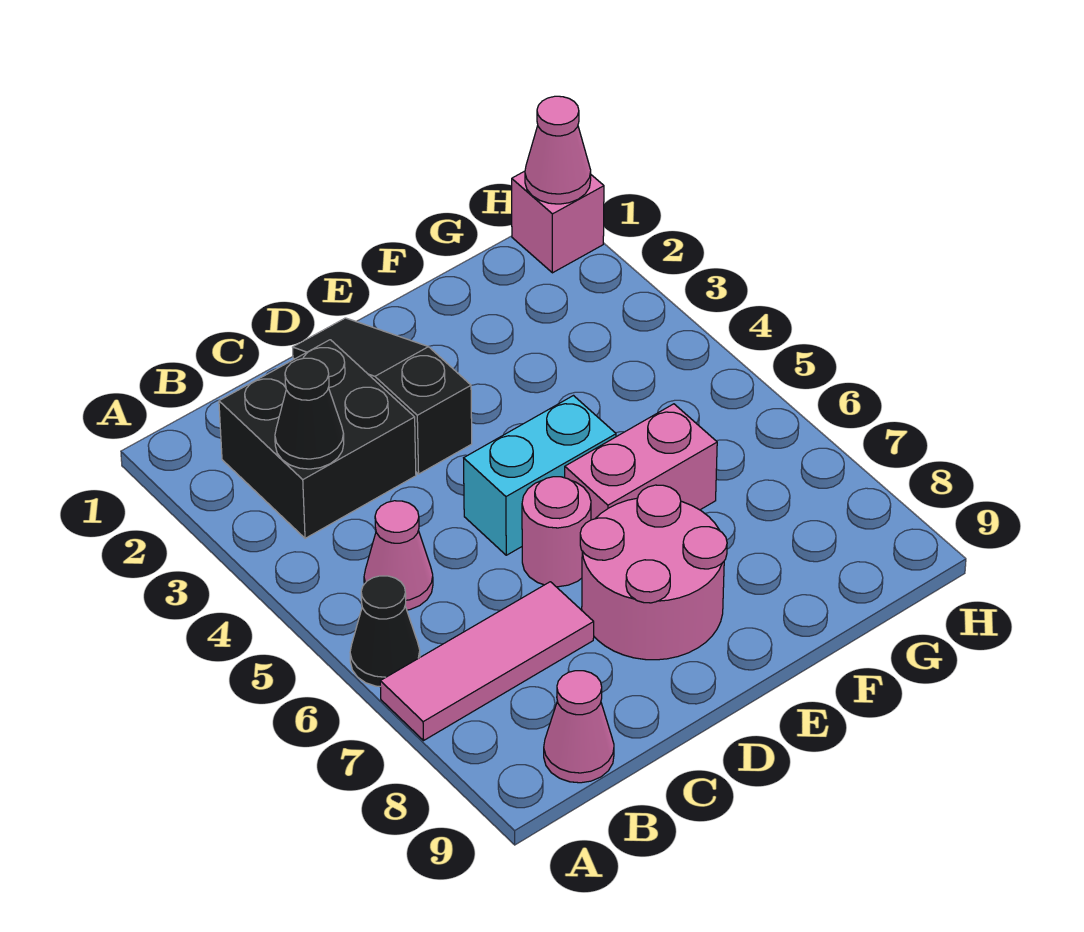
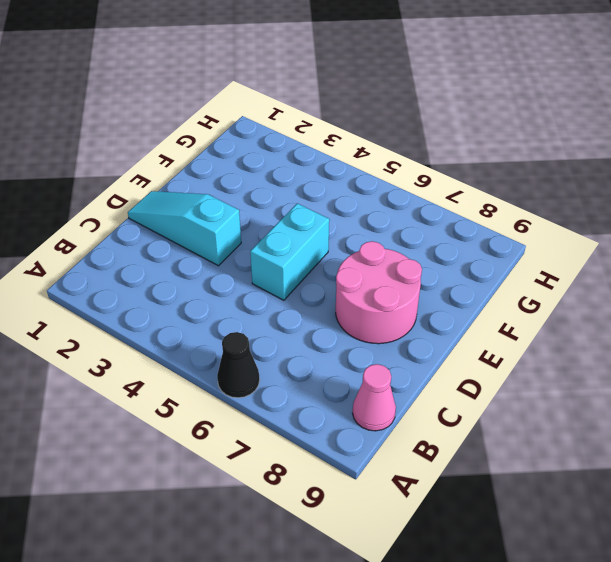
cyan slope D1:D3 level 1 top 3 -> black slope D1:D3 level 1 top 3
none -> pink tile A7:C7 level 1
none -> black brick B2:C3 level 1
none -> pink cone B5 level 1

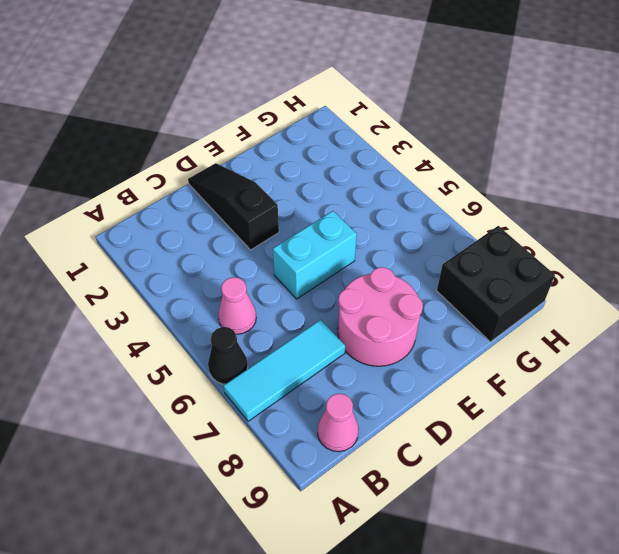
cyan tile A7:C7 level 1 -> pink tile A7:C7 level 1
black brick G8:H9 level 1 -> black brick B2:C3 level 1
none -> pink round brick D6 level 1
none -> pink brick E6:F6 level 1
none -> pink brick H1 level 1

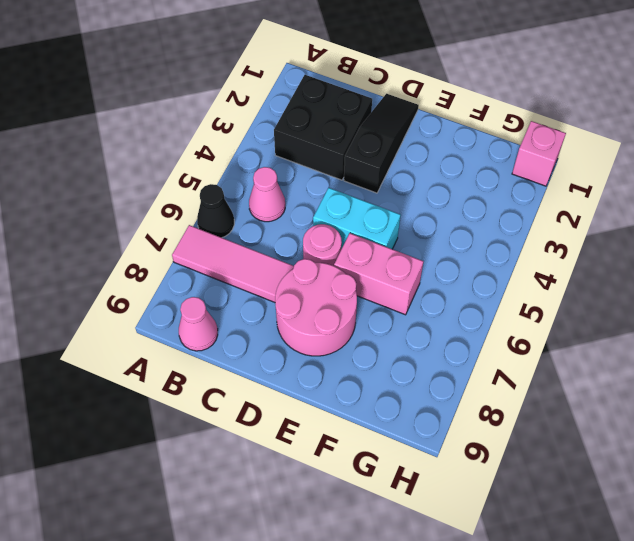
none -> black cone B3 level 2
none -> pink cone H1 level 2

